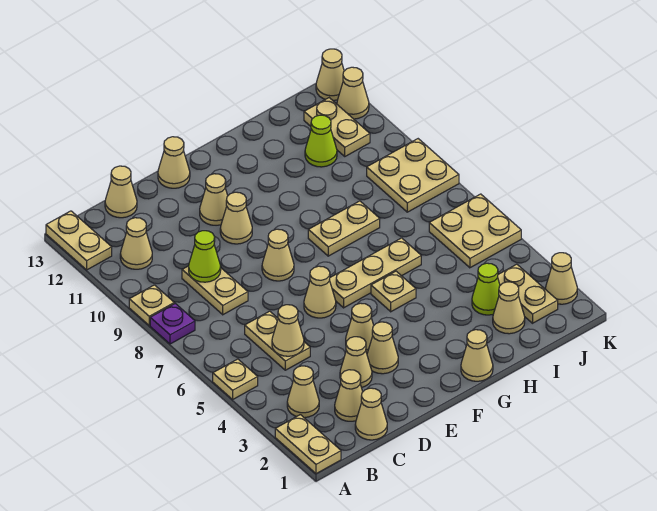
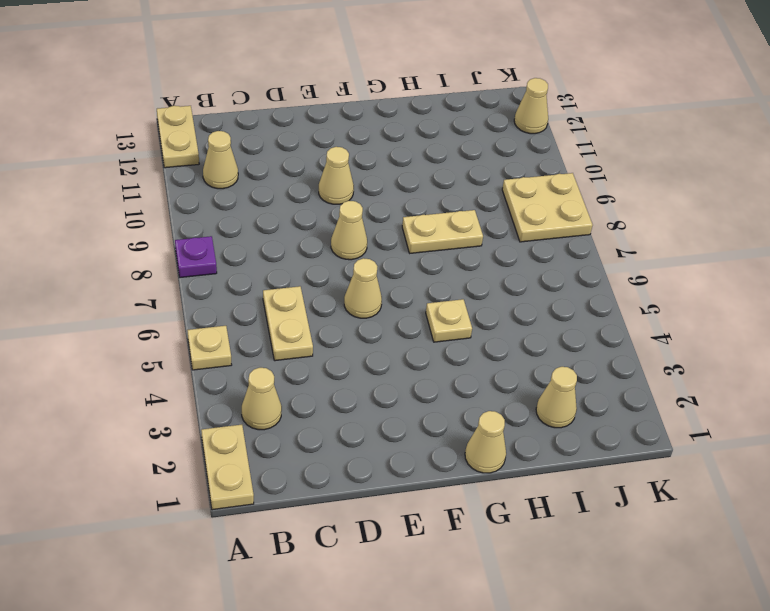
none -> tan plate A9 level 1
none -> tan cone C1 level 1
none -> tan cone C2 level 1
none -> tan plate C8:C9 level 1

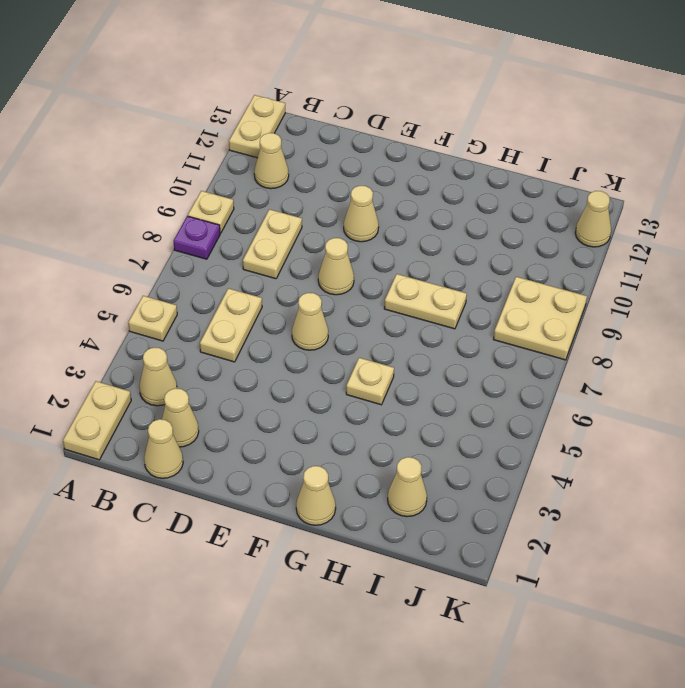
none -> tan cone C13 level 1
none -> tan cone D3 level 1
none -> tan cone E3 level 1
none -> tan cone E4 level 1

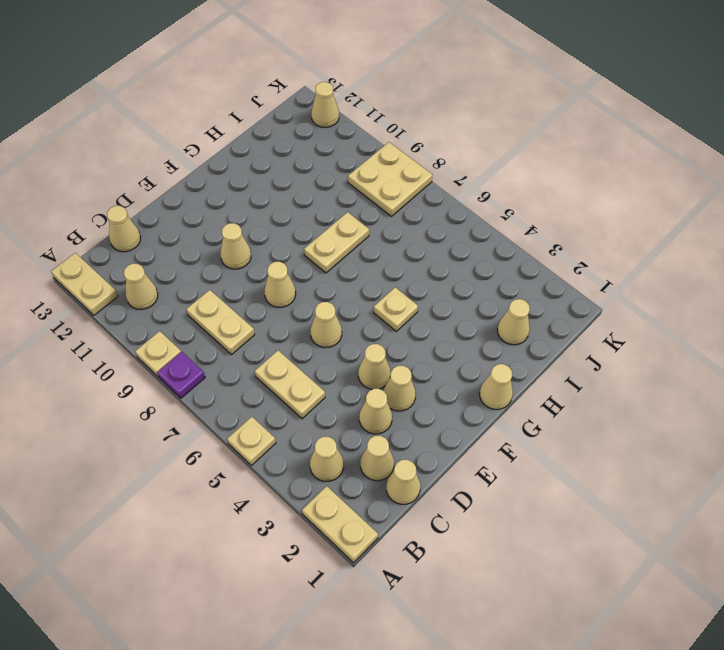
none -> tan cone E11 level 1
none -> tan cone E13 level 1
none -> tan plate F6:H6 level 1
none -> lime cone I3 level 1

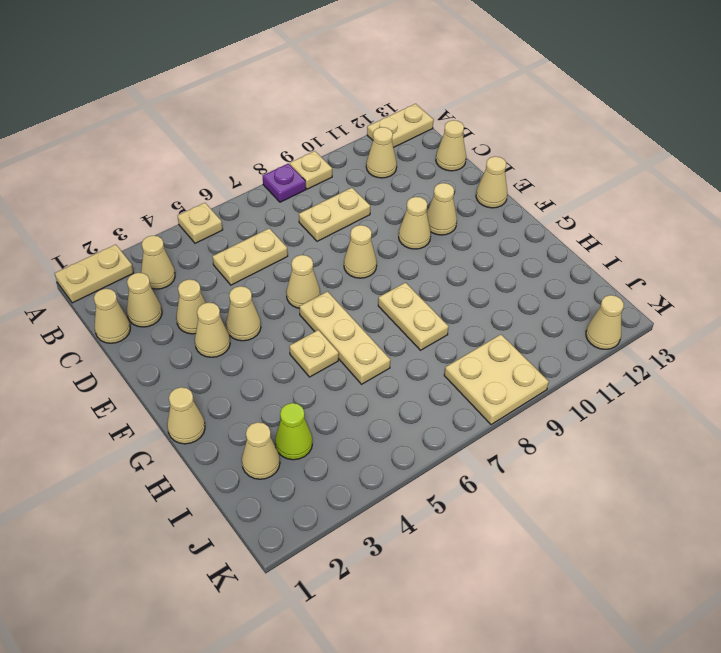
none -> lime cone I11 level 1
none -> tan plate J2:J3 level 1
none -> tan plate J5:K6 level 1
none -> tan plate J11:J12 level 1

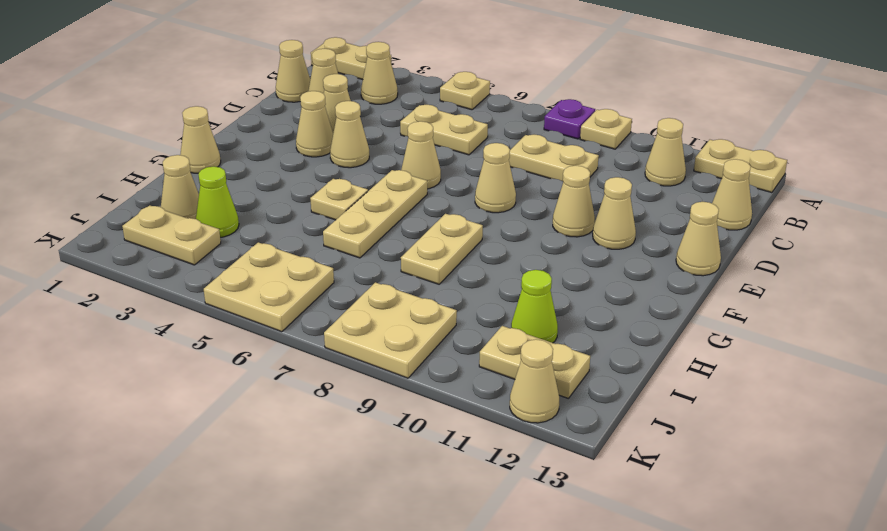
none -> tan cone K2 level 1
none -> tan cone K13 level 1
none -> tan cone C5 level 2
none -> lime cone C9 level 2

